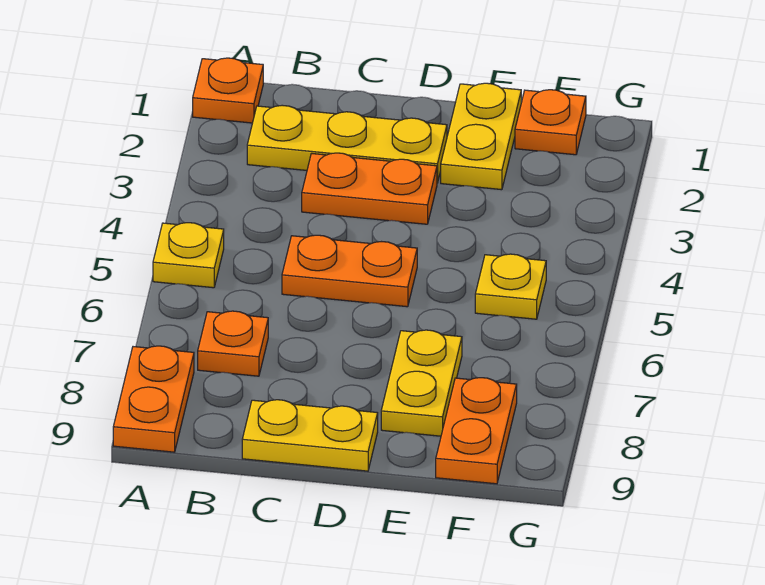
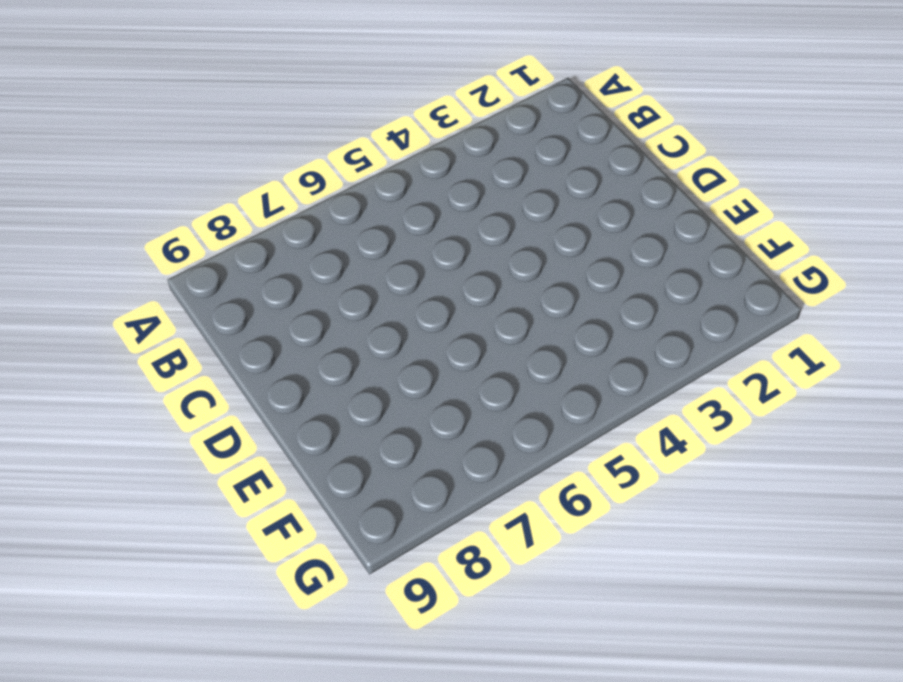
none -> orange plate A1 level 1
none -> yellow plate A5 level 1
none -> orange plate A8:A9 level 1

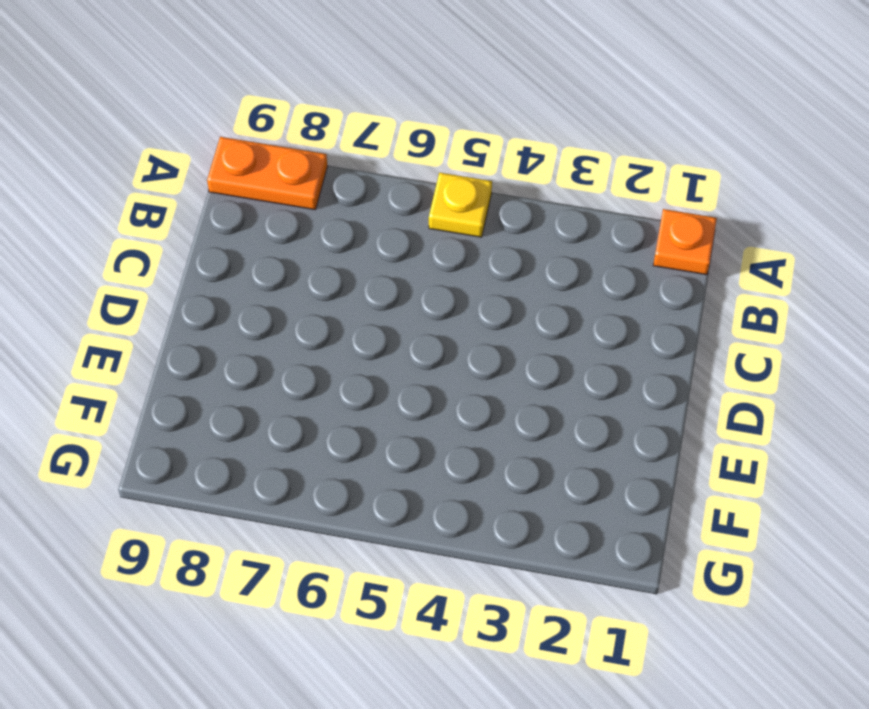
none -> yellow plate B2:D2 level 1
none -> orange plate B7 level 1
none -> orange plate C3:D3 level 1

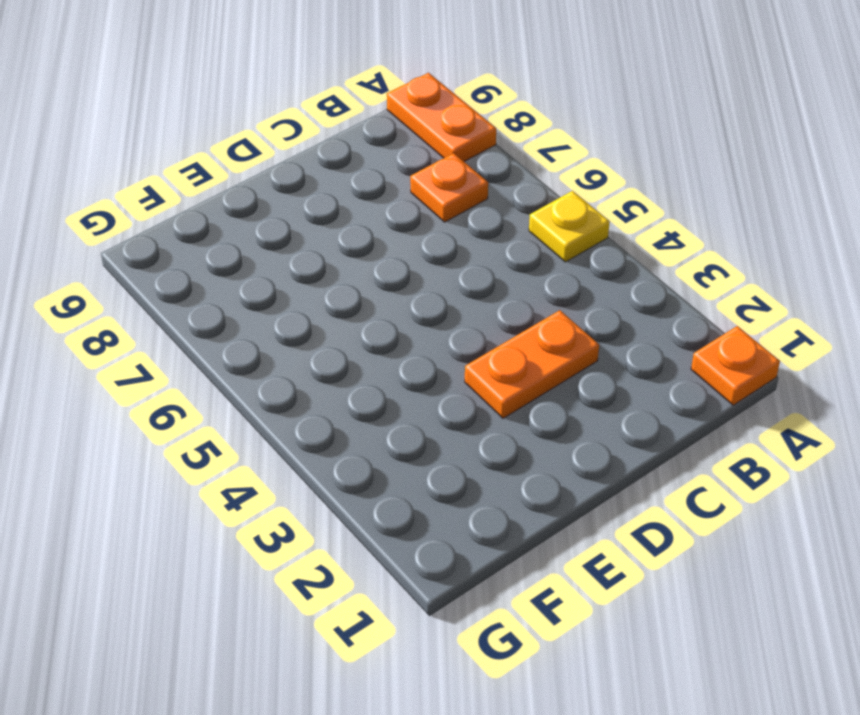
none -> yellow plate B2:D2 level 1
none -> orange plate C5:D5 level 1
none -> yellow plate C9:D9 level 1

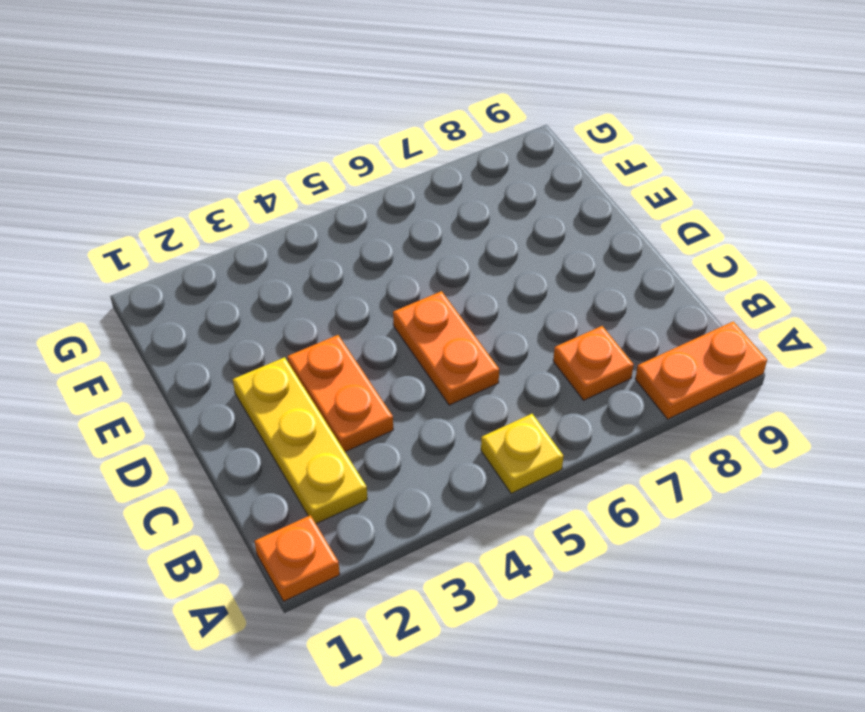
none -> yellow plate C9:D9 level 1
none -> yellow plate E1:E2 level 1
none -> yellow plate E7:E8 level 1

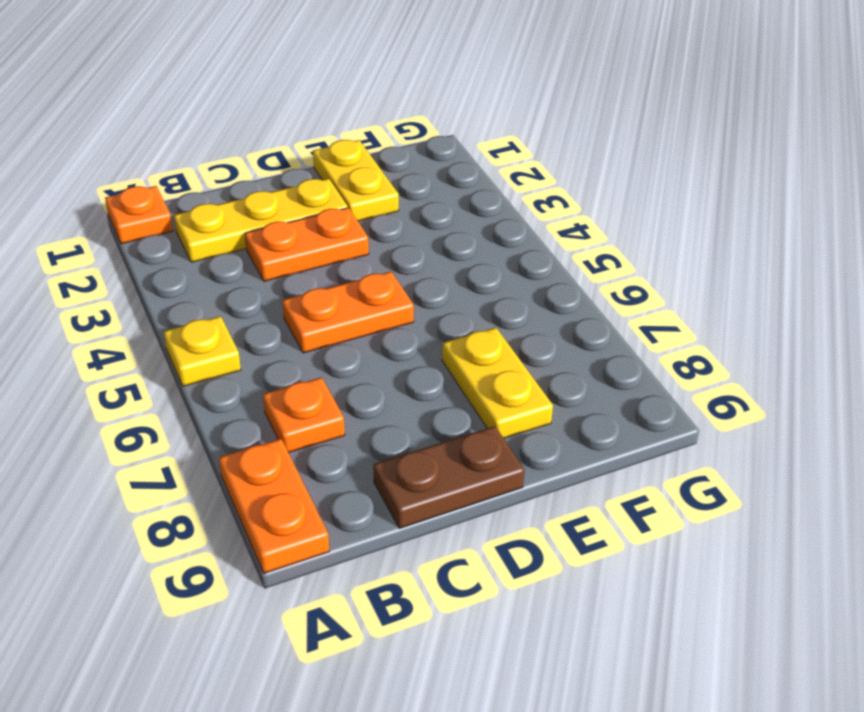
brown plate C9:D9 level 1 -> yellow plate C9:D9 level 1
none -> orange plate F1 level 1
none -> yellow plate F5 level 1
none -> orange plate F8:F9 level 1

